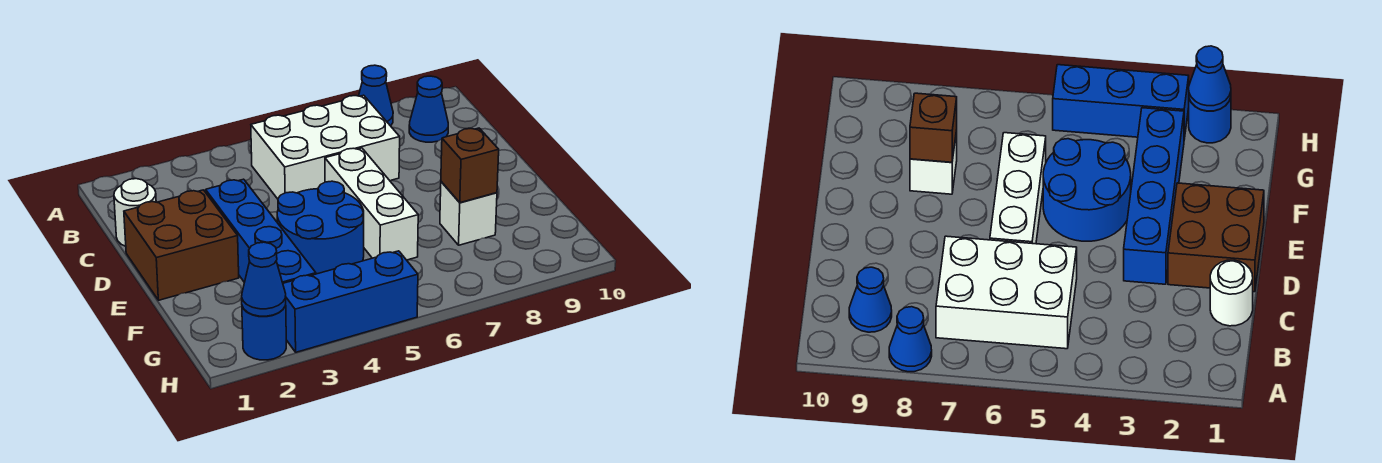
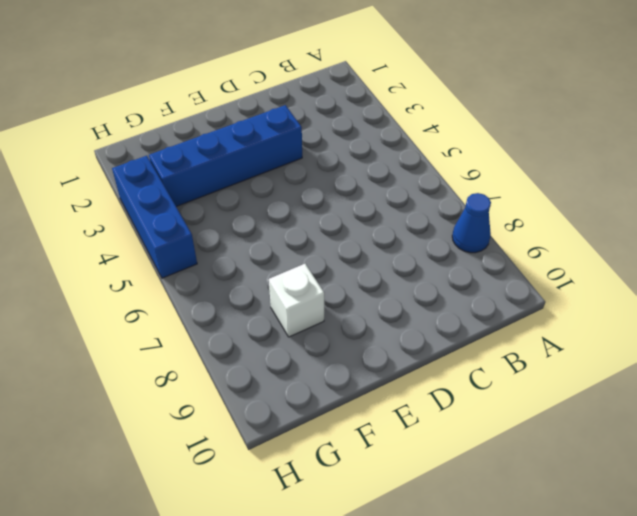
none -> white brick B5:C7 level 1
none -> blue cone B9 level 1
none -> white round brick C1 level 1

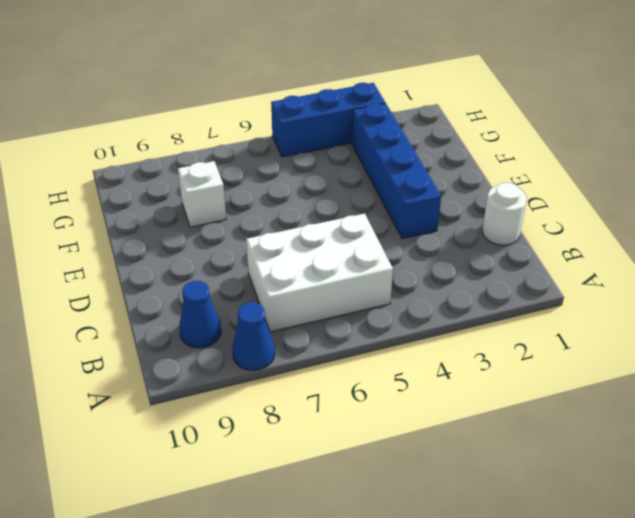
none -> brown brick D1:E2 level 1
none -> white brick D6:F6 level 1
none -> blue round brick E4:F5 level 1

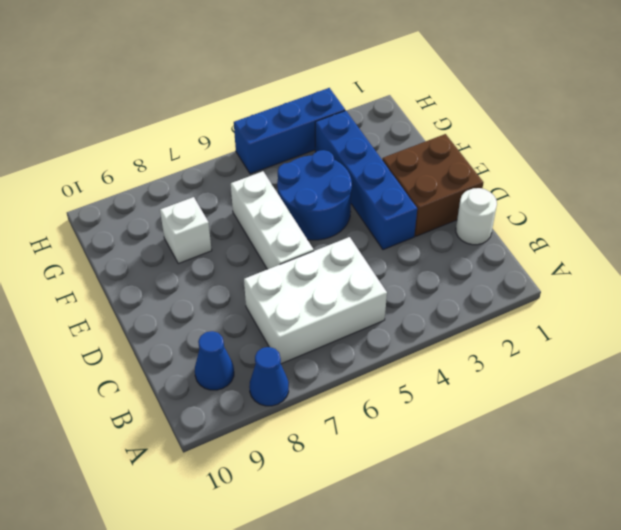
none -> blue round brick H2 level 1
none -> brown brick F8 level 2
none -> blue cone H2 level 2

